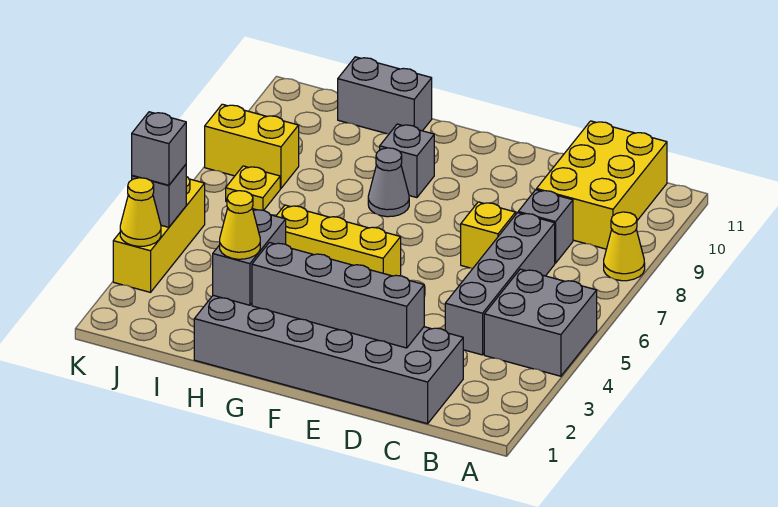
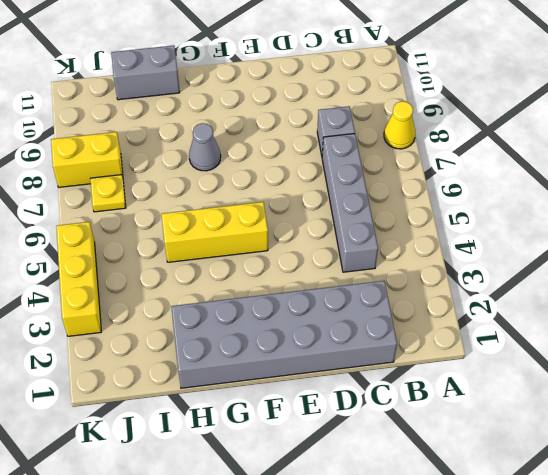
none -> grey brick A4:B5 level 1
none -> yellow brick B9:C11 level 1
none -> yellow brick D7 level 1

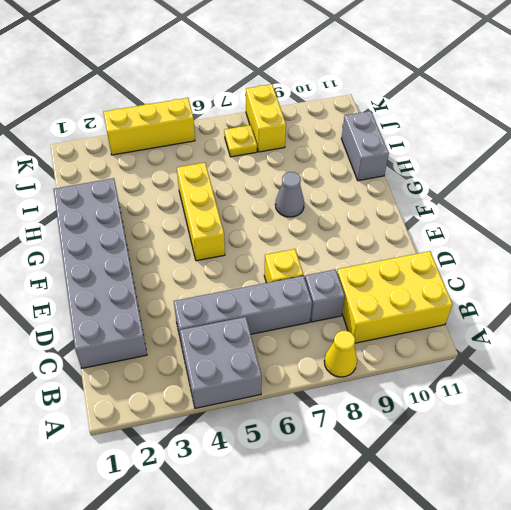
none -> grey brick G9 level 1
none -> grey brick D2:G2 level 2
none -> grey brick H2:H3 level 2

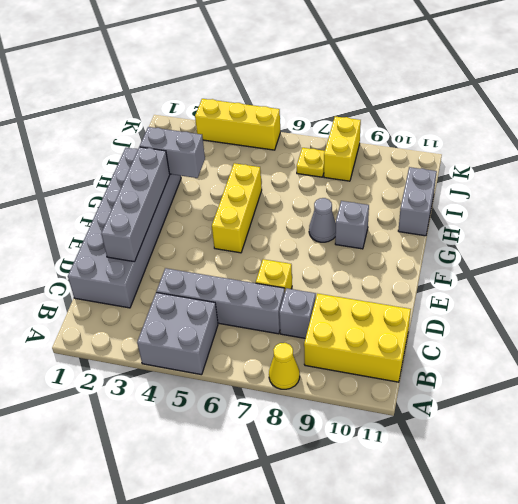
none -> yellow cone K3 level 2
none -> grey brick K4 level 2
none -> yellow cone H2 level 3

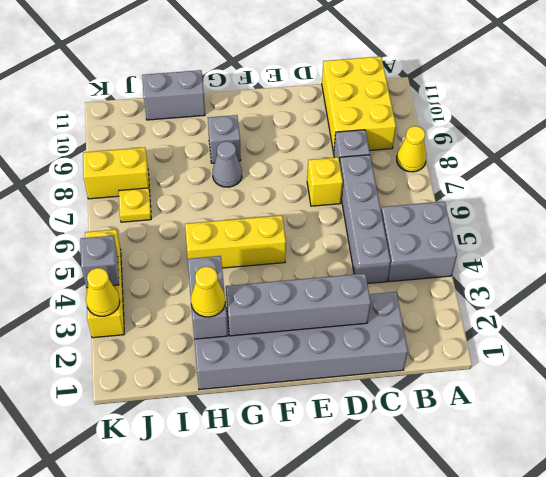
none -> grey brick K4 level 3

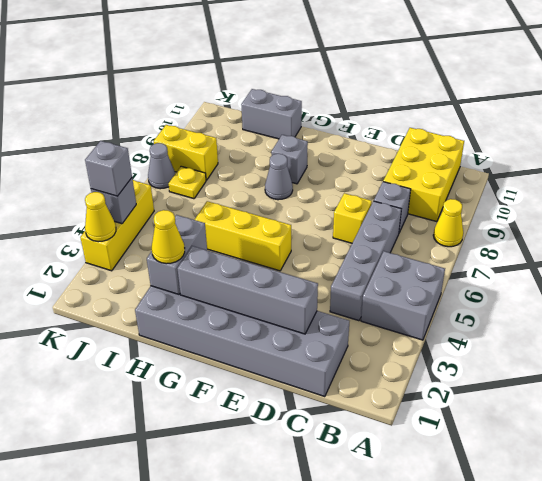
grey cone K7 level 1 -> none

